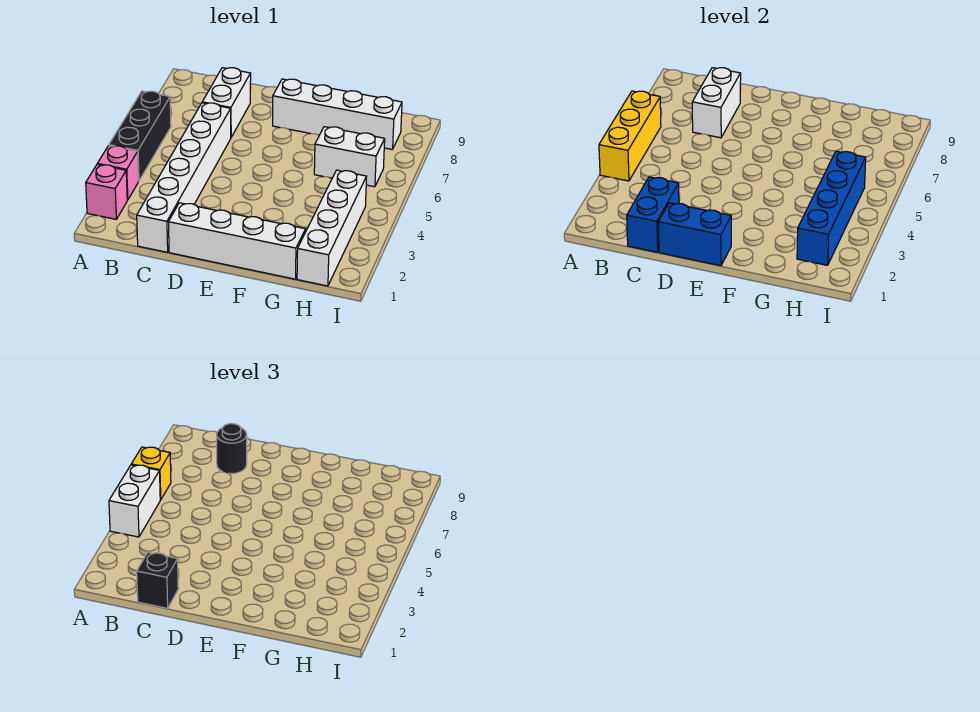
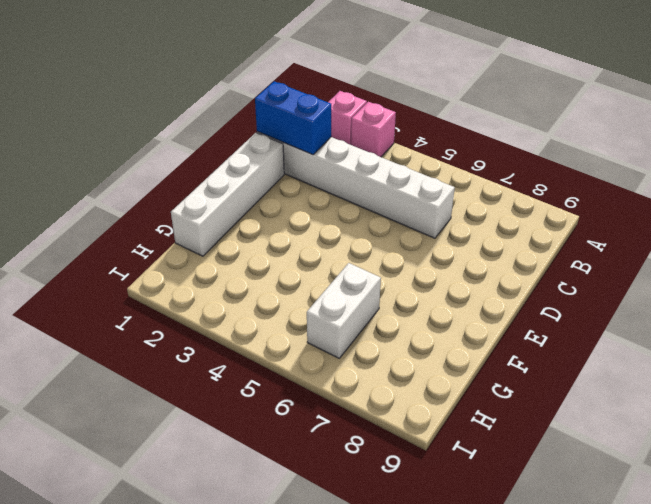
none -> black brick A4:A6 level 1
none -> white brick C7:C8 level 1
none -> white brick E8:H8 level 1

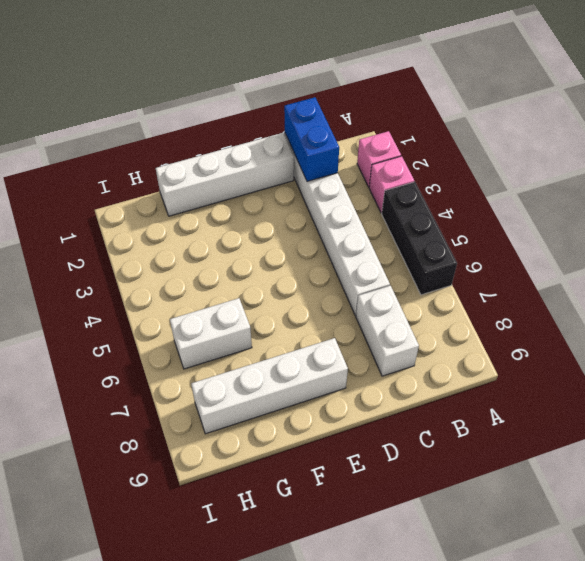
none -> white brick H1:H4 level 1
none -> yellow brick A4:A6 level 2
none -> white brick C7:C8 level 2

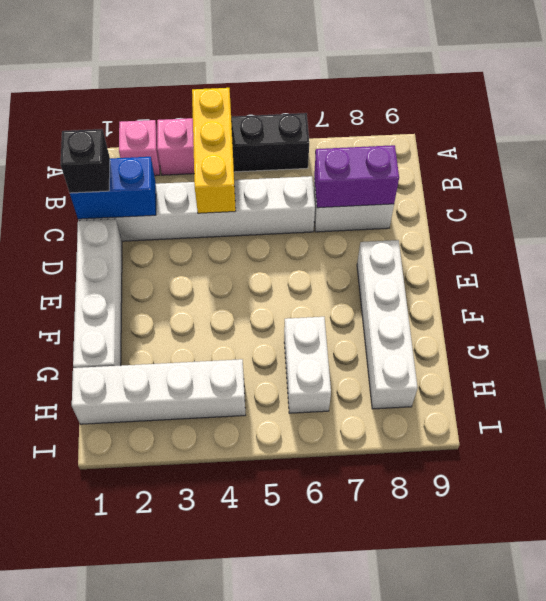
yellow brick A4:C4 level 2 -> yellow brick A4:A6 level 2
purple brick C7:C8 level 2 -> white brick C7:C8 level 2
none -> blue brick D1:E1 level 2
none -> blue brick H2:H5 level 2
none -> white brick A4:A5 level 3

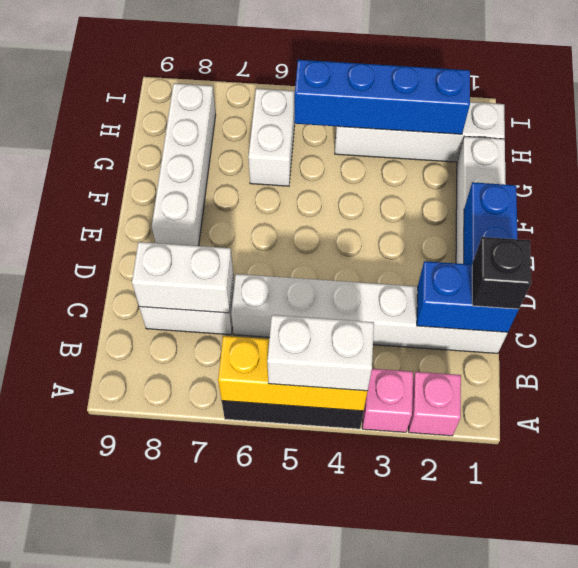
none -> yellow brick A6 level 3
none -> black round brick C8 level 3

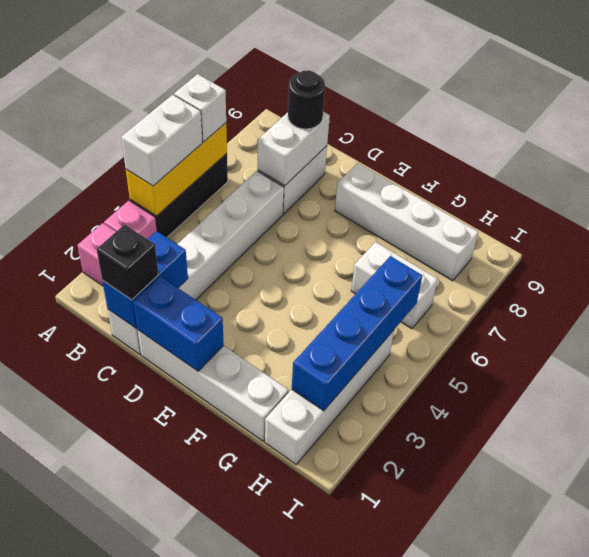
white brick A6 level 3 -> yellow brick A6 level 3

